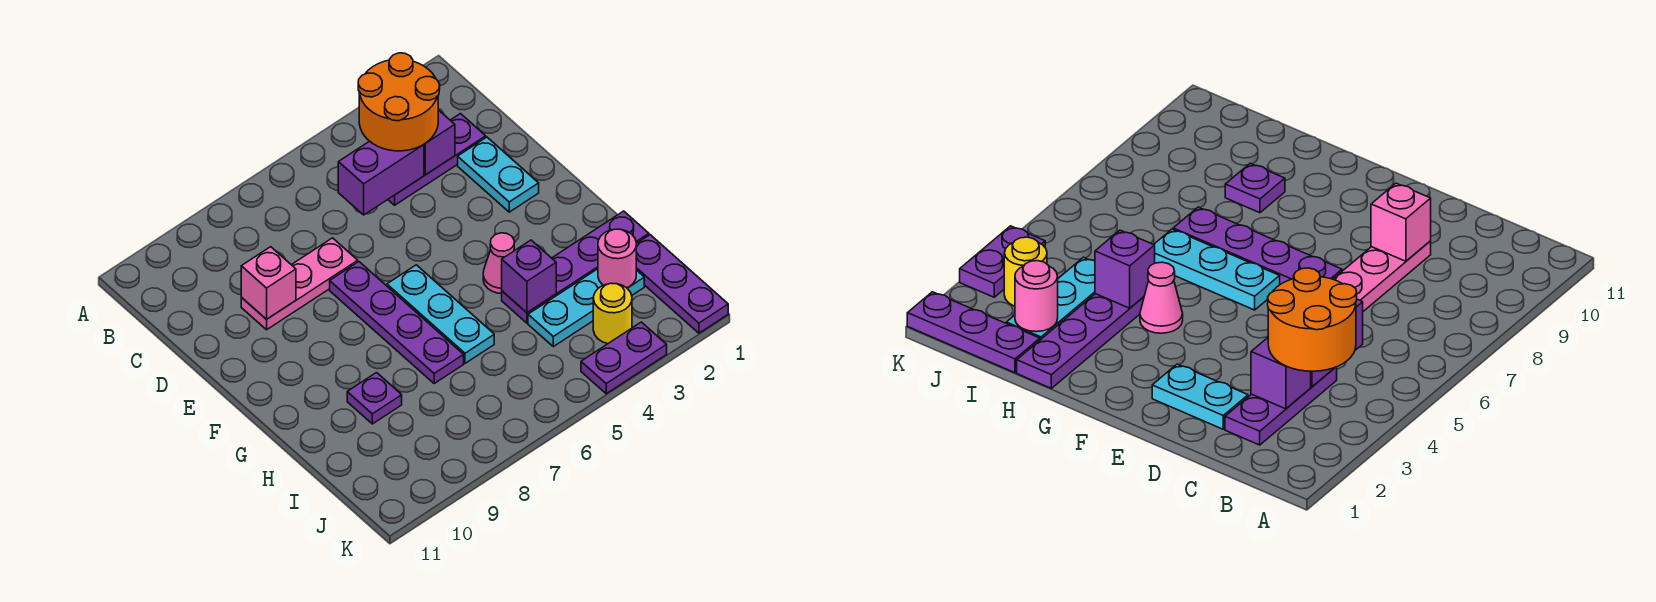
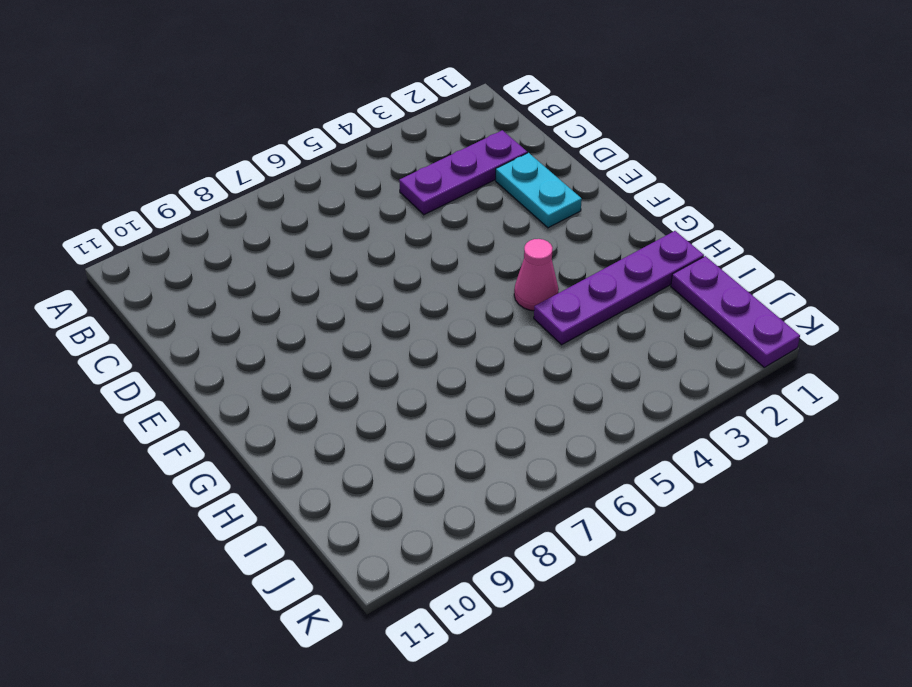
none -> pink plate D7:D9 level 1
none -> purple plate E7:H7 level 1
none -> cyan plate F6:H6 level 1

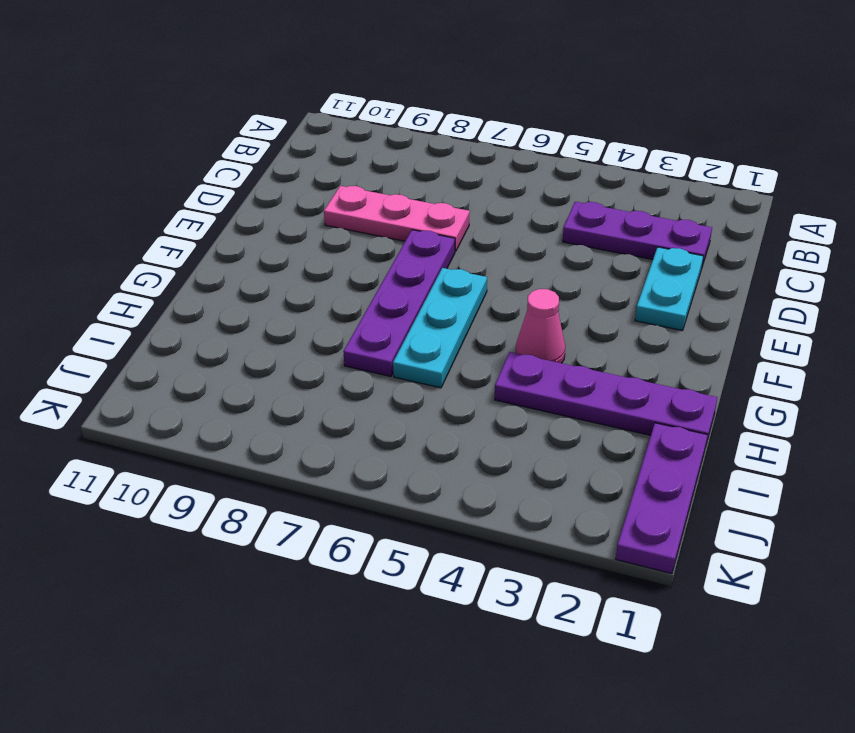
none -> purple plate H9 level 1
none -> cyan plate I2:I4 level 1
none -> yellow round brick J3 level 1

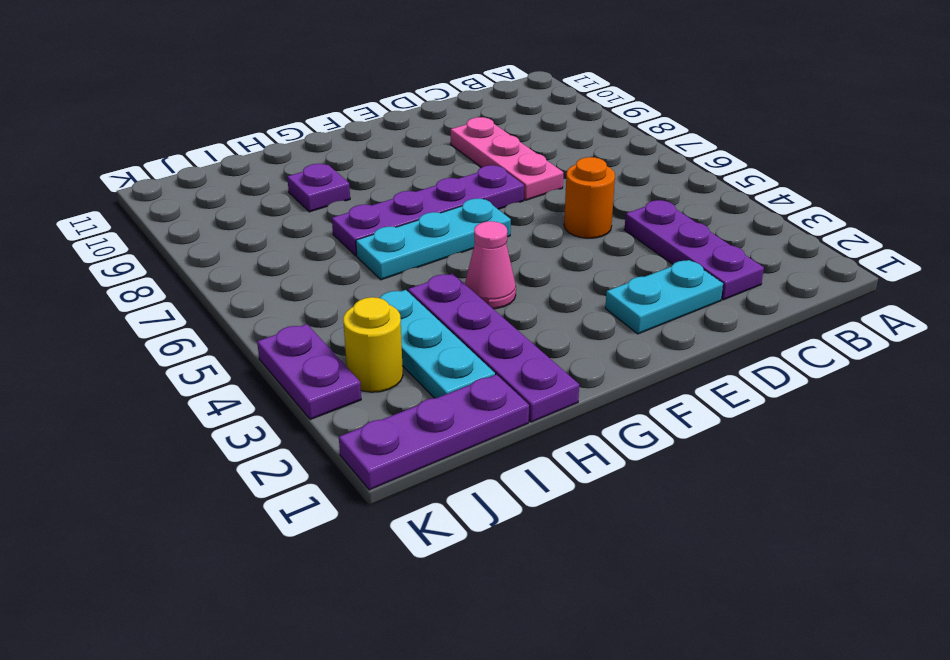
orange round brick D5 level 1 -> none
none -> purple brick C3 level 2
none -> purple brick C4:C5 level 2
none -> pink brick D9 level 2

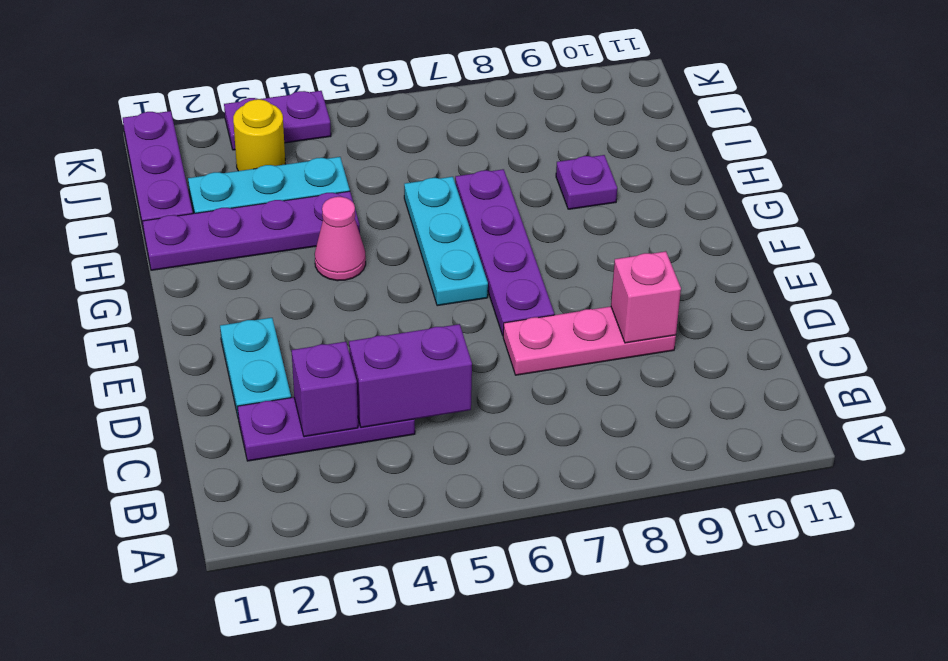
none -> purple brick H4 level 2
none -> pink round brick I2 level 2
none -> orange round brick B3:C4 level 3

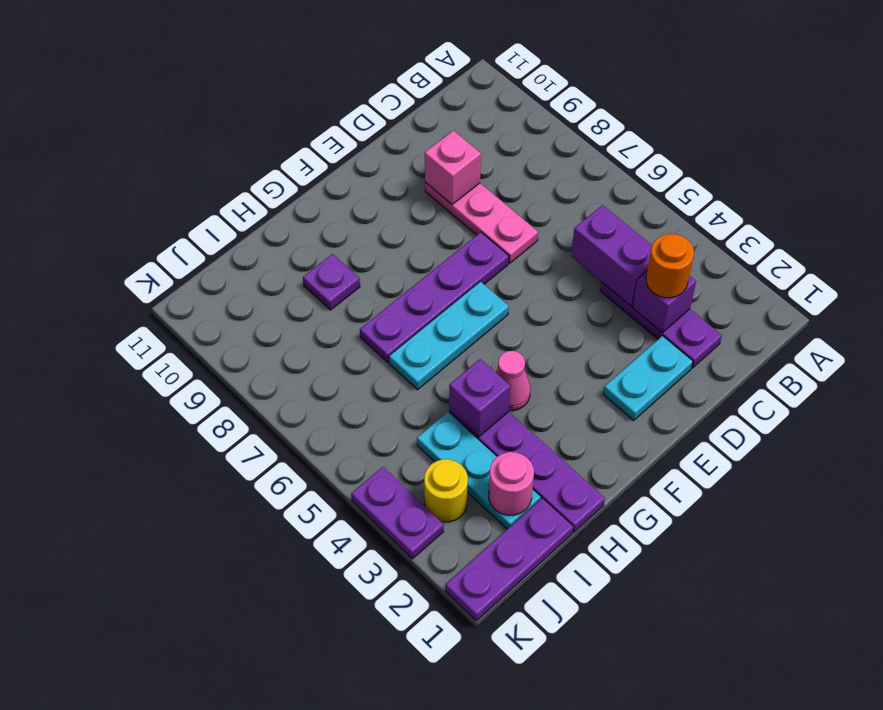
orange round brick C3 level 3 -> orange round brick B3:C4 level 3

